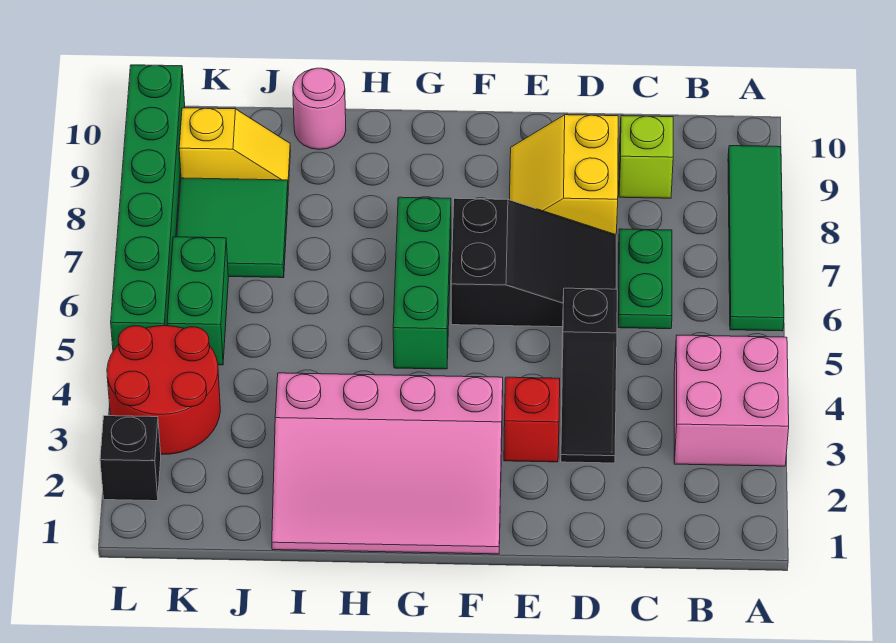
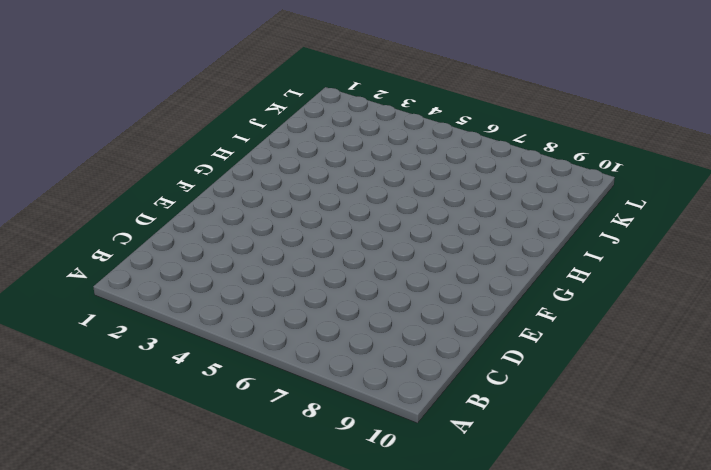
none -> pink brick A3:B4 level 1
none -> green tile A6:A9 level 1
none -> green plate C6:C7 level 1

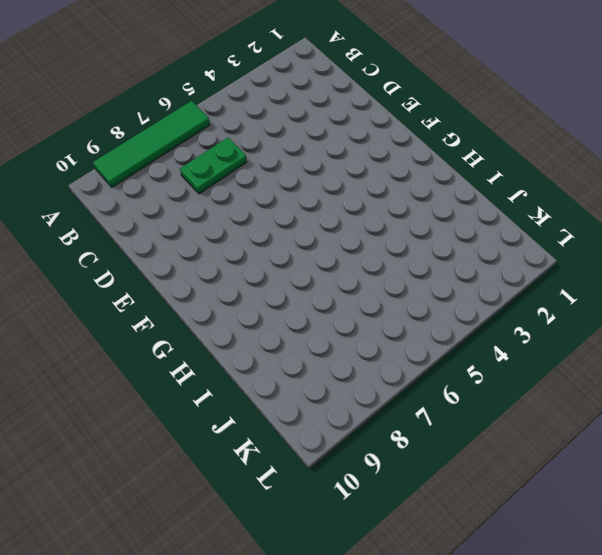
none -> pink brick A3:B4 level 1
none -> lime brick C9 level 1
none -> black slope D3:D5 level 1 top 5

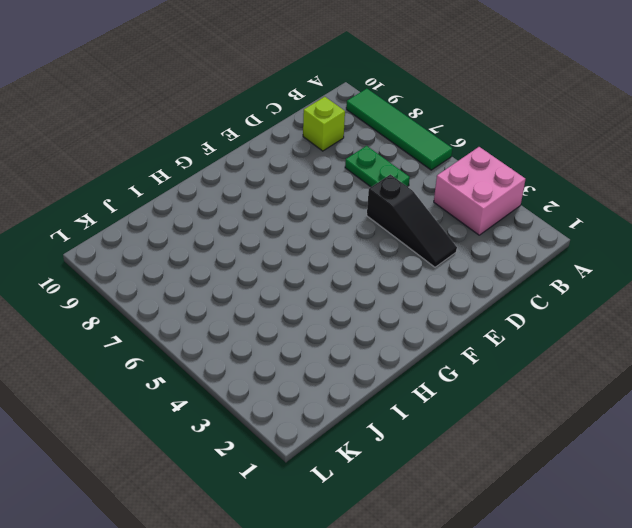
none -> black slope D6:F7 level 1 top F
none -> yellow slope D8:E9 level 1 top D
none -> red brick E3 level 1

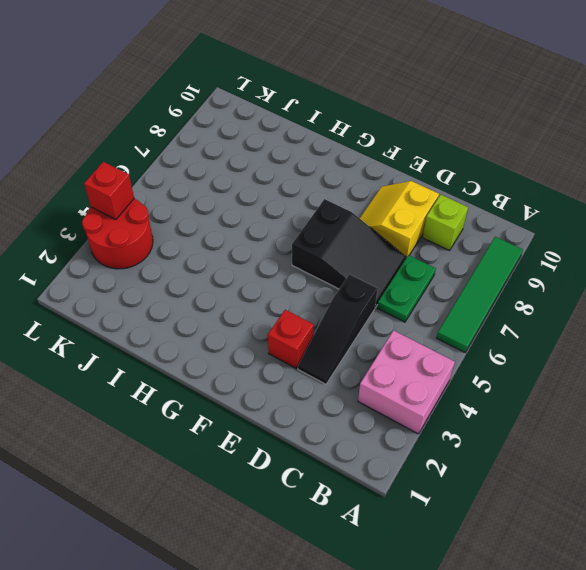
red brick L4 level 2 -> none
none -> pink slope F1:I3 level 1 top 3
none -> green brick G5:G7 level 1
none -> pink round brick I10 level 1

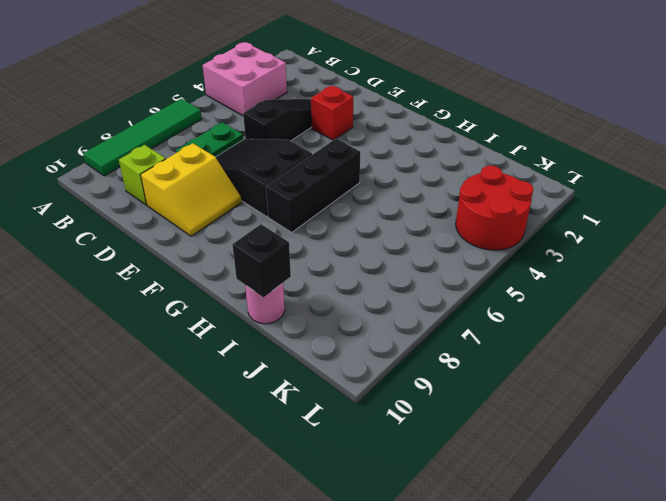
black brick G5:G7 level 1 -> green brick G5:G7 level 1
black brick I10 level 2 -> black brick L2 level 1
none -> pink slope F1:I3 level 1 top 3
none -> green tile J7:K8 level 1
none -> yellow slope J9:K9 level 1 top K

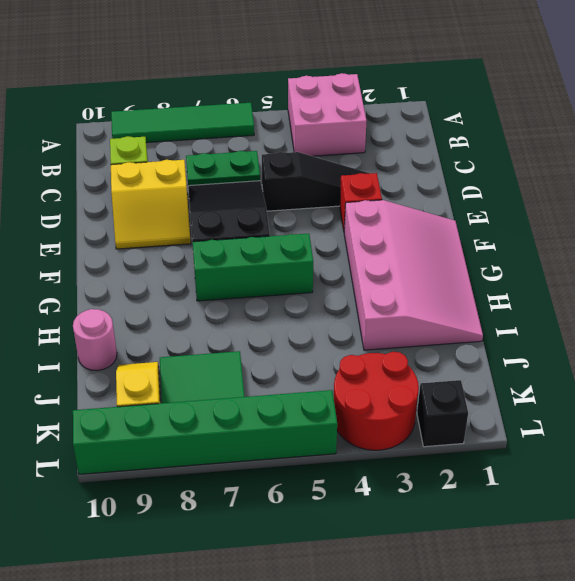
none -> green brick K5:K6 level 1

